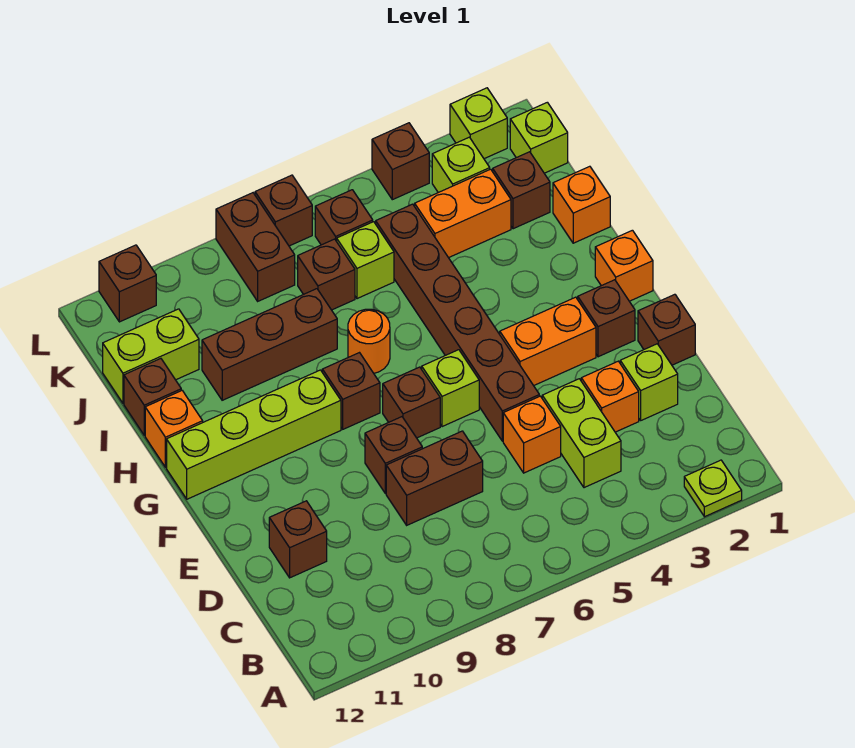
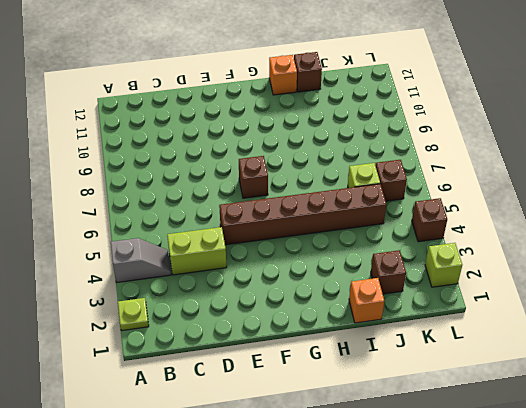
grey slope A4:B4 level 1 top A -> none
none -> lime brick D2 level 1
none -> orange brick D3 level 1
none -> orange brick D5 level 1
none -> brown brick D7:D8 level 1

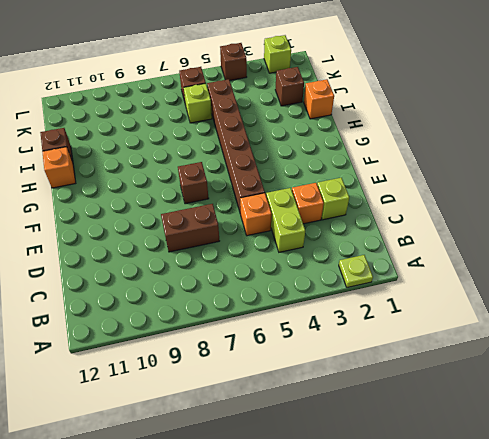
none -> brown brick D11 level 1
none -> brown brick E1 level 1
none -> brown brick E8 level 1
none -> brown brick F2 level 1

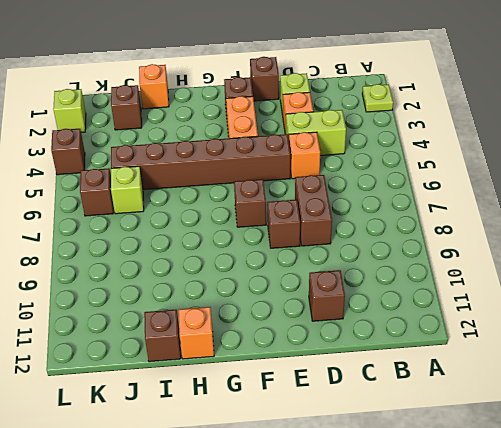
none -> lime brick F6 level 1
none -> orange brick G1 level 1
none -> brown brick G8 level 1
none -> lime brick G9:G12 level 1

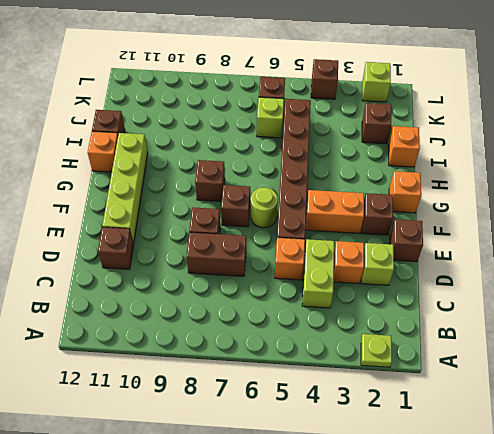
lime brick E11:H11 level 1 -> lime brick G9:G12 level 1
lime round brick F6 level 1 -> lime brick F6 level 1
none -> orange round brick H7 level 1
none -> brown brick I8:I10 level 1
none -> orange brick J3:J4 level 1
none -> brown brick J7 level 1

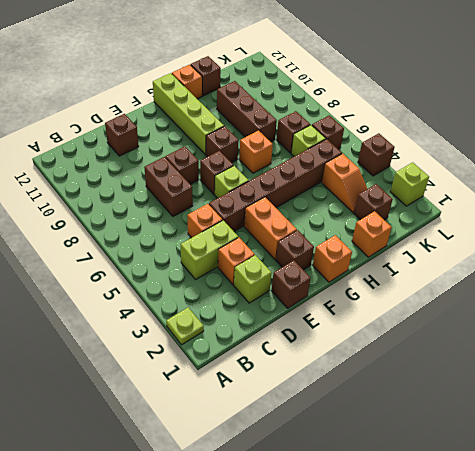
orange brick H7 level 1 -> orange round brick H7 level 1
orange slope J3:J4 level 1 top 4 -> orange brick J3:J4 level 1
none -> lime brick J11:J12 level 1
none -> lime brick K1 level 1
none -> lime brick K3 level 1
none -> brown brick K8:L8 level 1

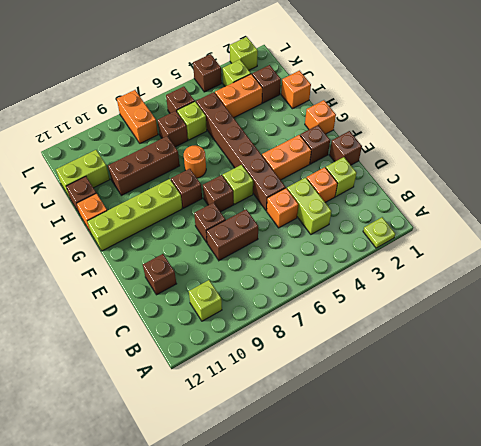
lime brick B10 level 1 -> lime brick K1 level 1
orange brick K8:L8 level 1 -> brown brick K8:L8 level 1
none -> brown brick L7 level 1
none -> brown brick L11 level 1

